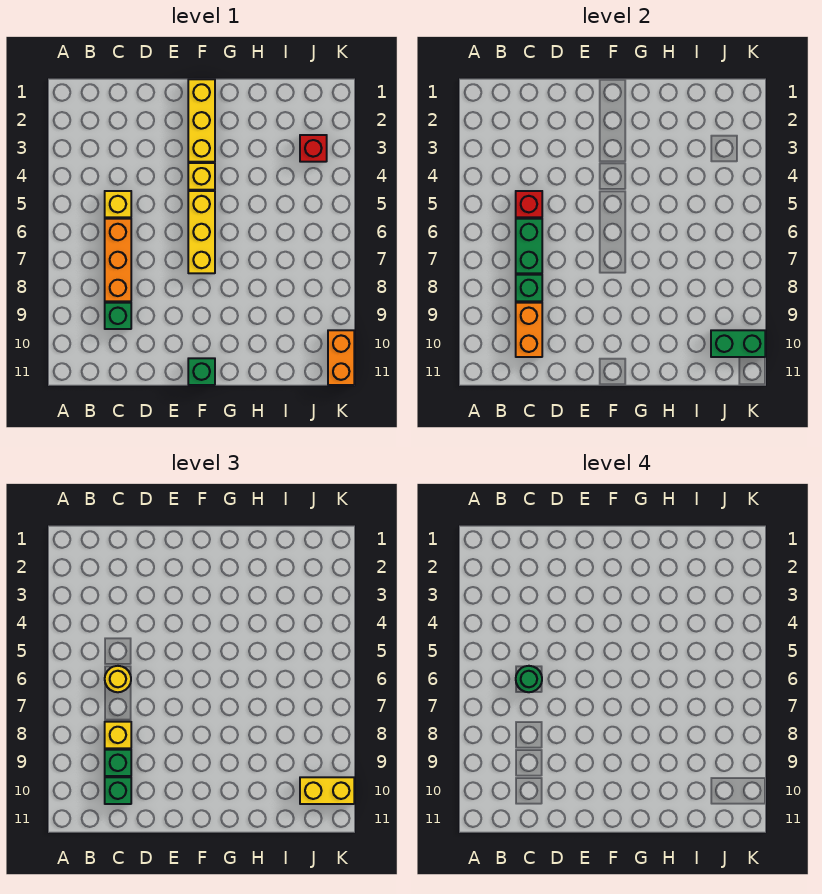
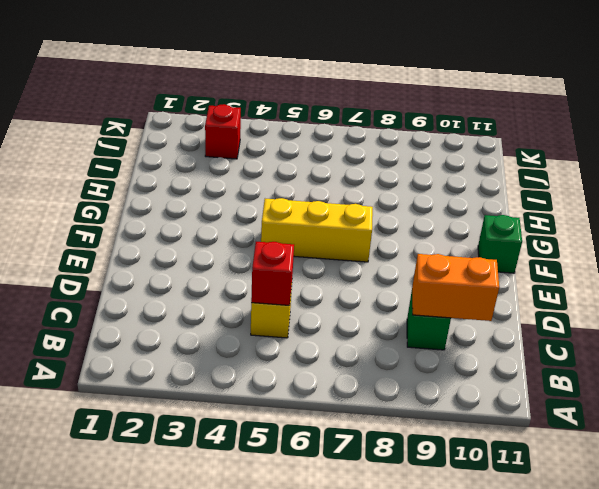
none -> orange brick C6:C8 level 1
none -> yellow brick F1:F3 level 1
none -> yellow brick F4 level 1

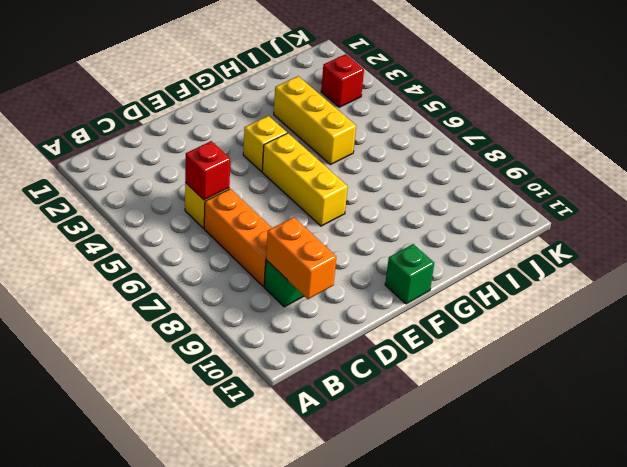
yellow brick H3:H5 level 1 -> yellow brick F1:F3 level 1
none -> orange brick K10:K11 level 1
none -> green brick C6:C7 level 2
none -> green brick C8 level 2

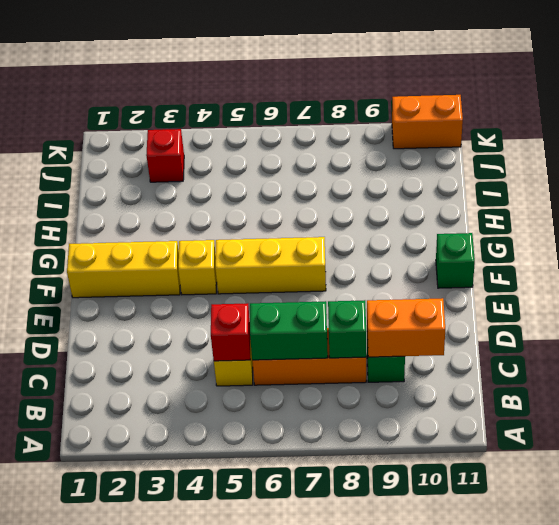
none -> green brick J10:K10 level 2
none -> yellow round brick C6 level 3
none -> yellow brick C8 level 3

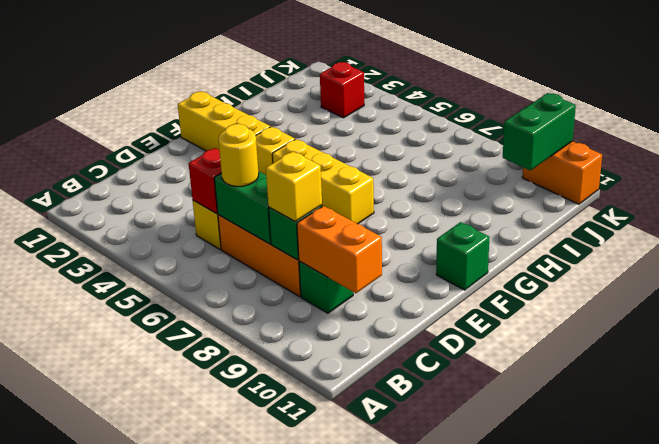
none -> green brick C9 level 3
none -> green brick C10 level 3
none -> yellow brick J10:K10 level 3

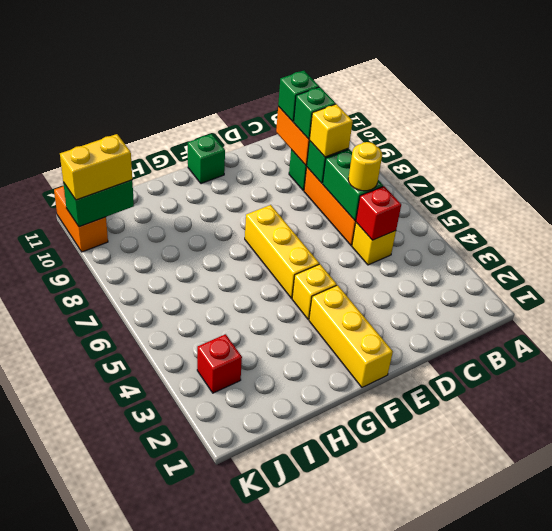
none -> green round brick C6 level 4

